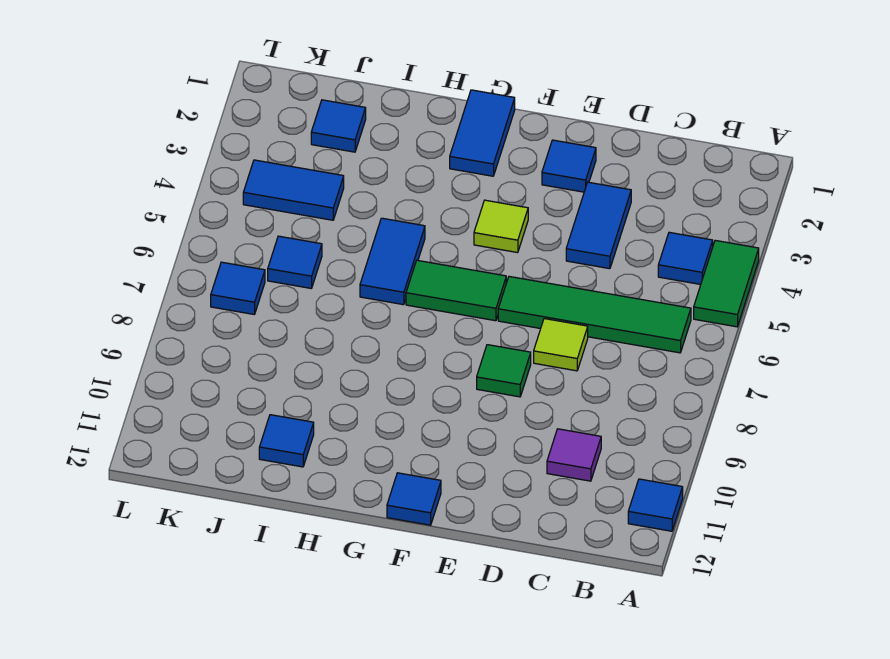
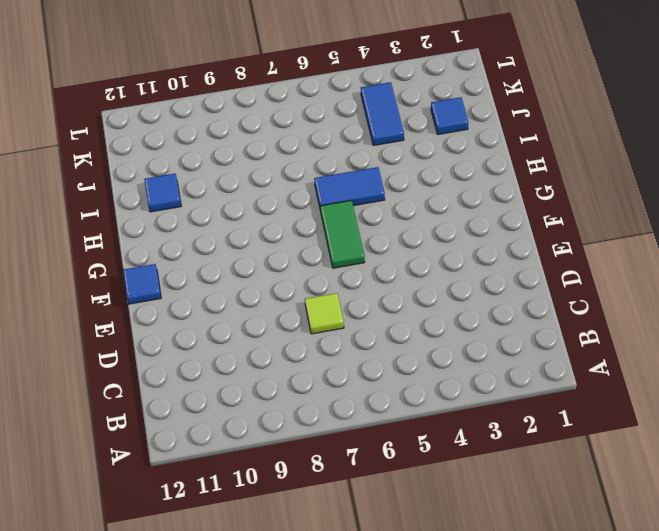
none -> green tile A4:A5 level 1
none -> blue tile A11 level 1
none -> blue tile B4 level 1

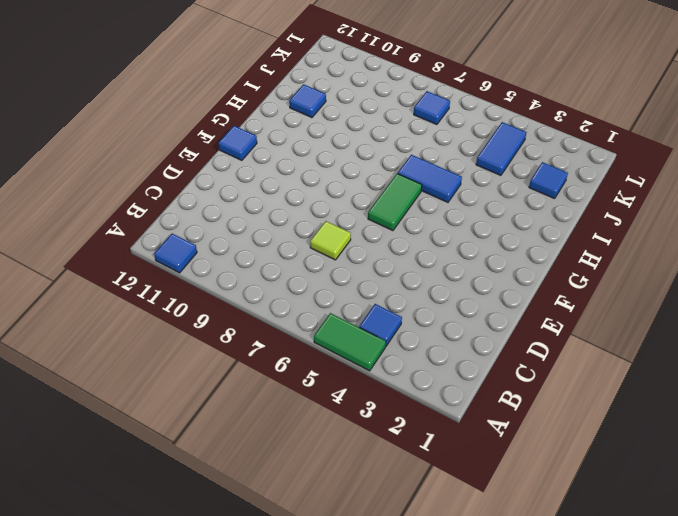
none -> green tile B6:E6 level 1
none -> purple tile C10 level 1
none -> blue tile D3:D4 level 1

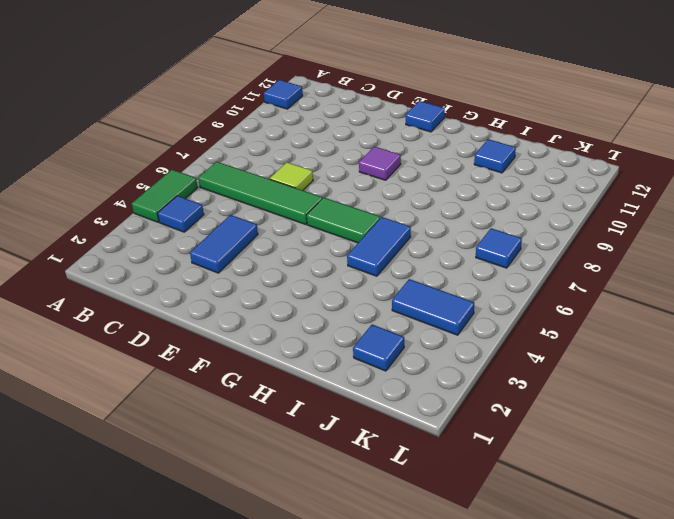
purple tile F9 level 1 -> purple tile C10 level 1
none -> blue tile E2 level 1
none -> green tile E8 level 1
none -> lime tile F4 level 1

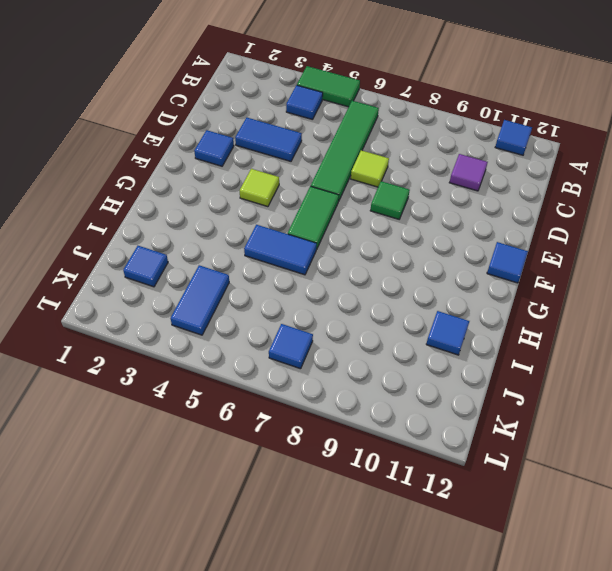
none -> blue tile G1:G2 level 1
none -> blue tile J6 level 1

